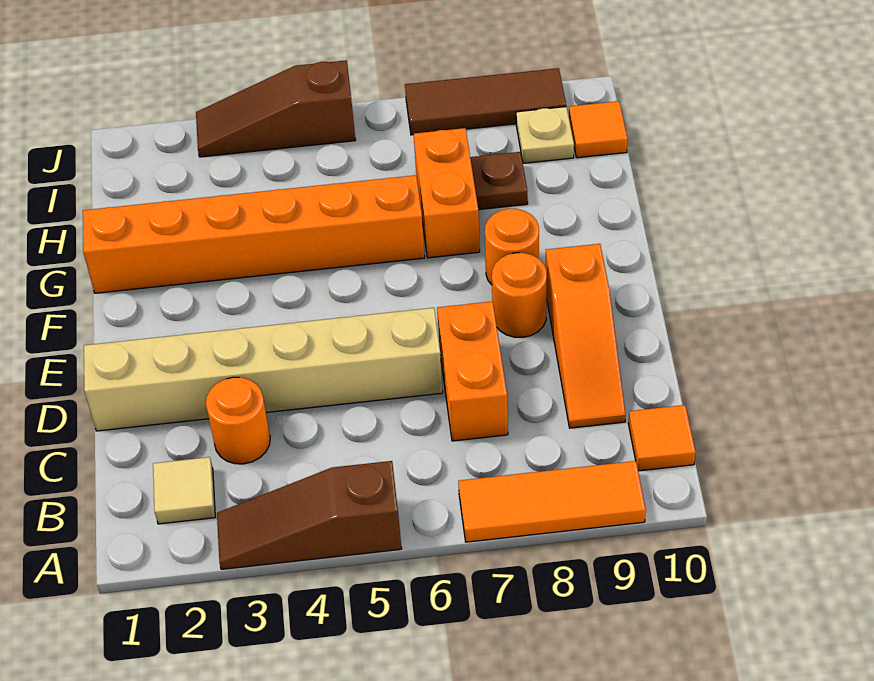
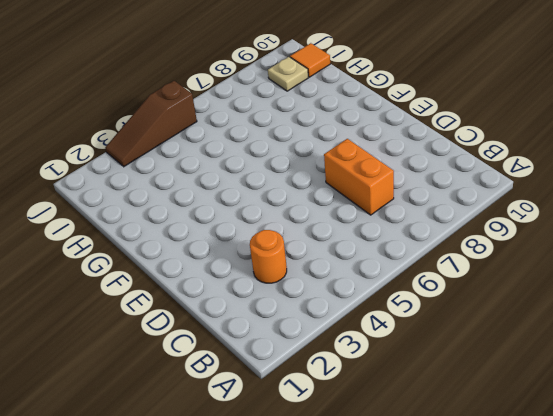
none -> brown slope A3:A5 level 1 top 5
none -> orange tile A7:A9 level 1
none -> tan tile B2 level 1

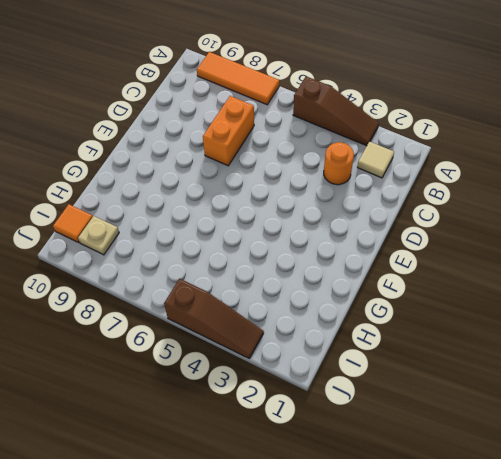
none -> orange tile B10 level 1
none -> orange slope C9:E9 level 1 top E
none -> tan brick D1:D6 level 1

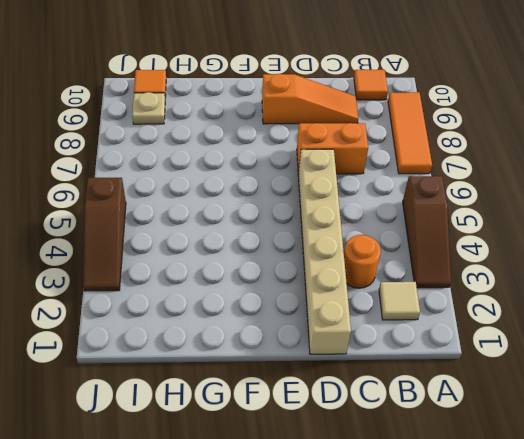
none -> orange round brick E8 level 1
none -> orange round brick F8 level 1
none -> orange brick G1:G6 level 1

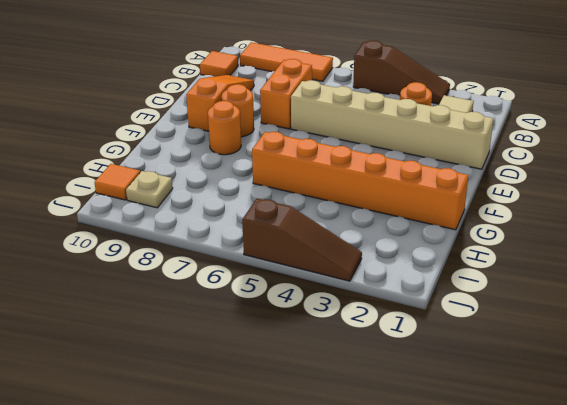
none -> orange brick G7:H7 level 1
none -> brown plate H8 level 1
none -> brown tile J7:J9 level 1

